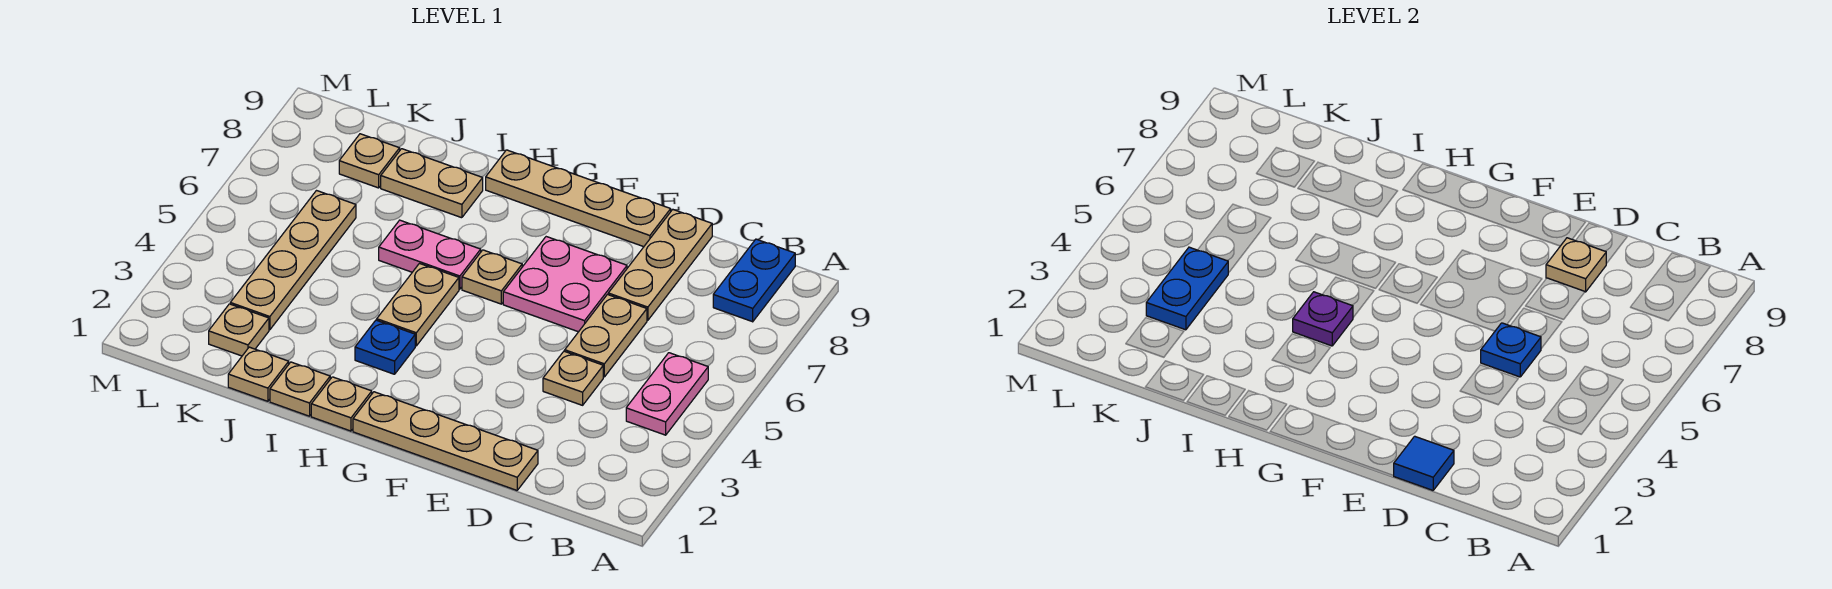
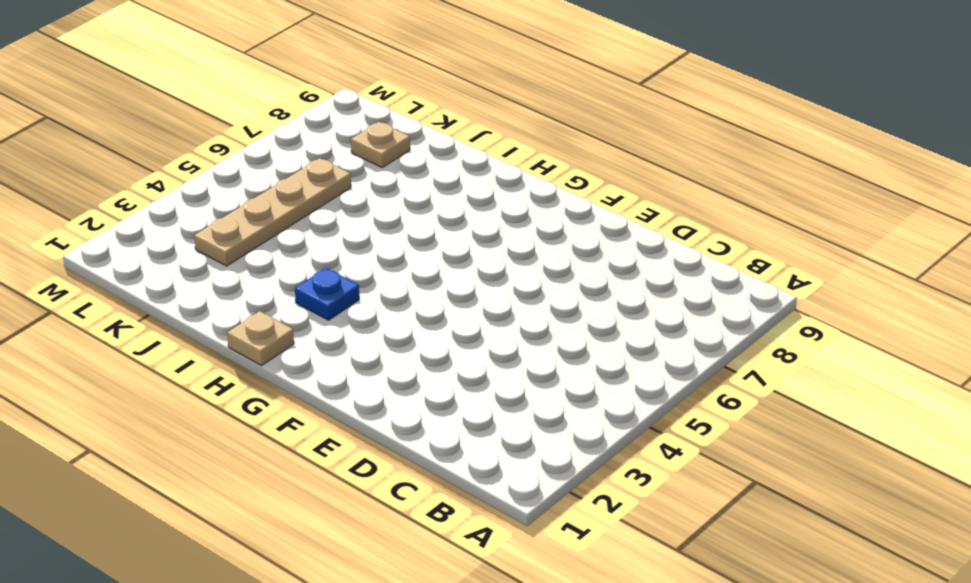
none -> pink plate B4:B5 level 1
none -> blue plate B8:B9 level 1
none -> tan plate D1:G1 level 1

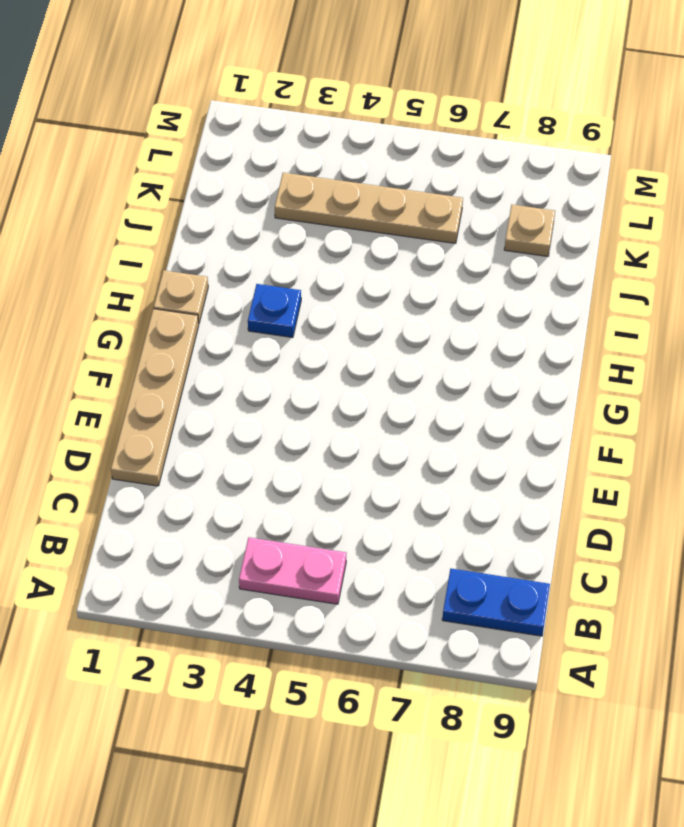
none -> tan plate D4 level 1
none -> tan plate D5:D6 level 1
none -> tan plate D7:D9 level 1

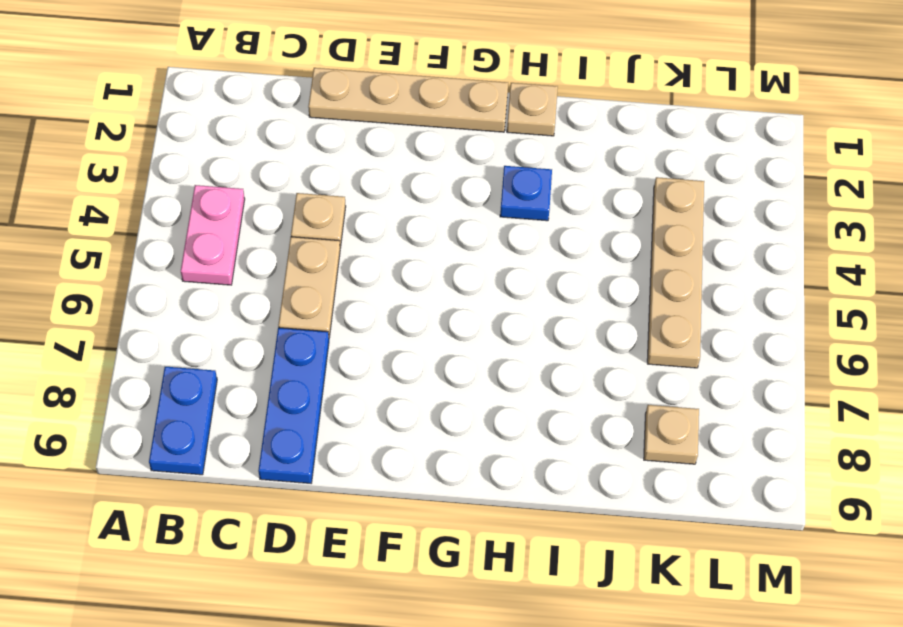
blue plate D7:D9 level 1 -> tan plate D7:D9 level 1
none -> pink plate E6:F7 level 1
none -> tan plate E9:H9 level 1
none -> tan plate G6 level 1

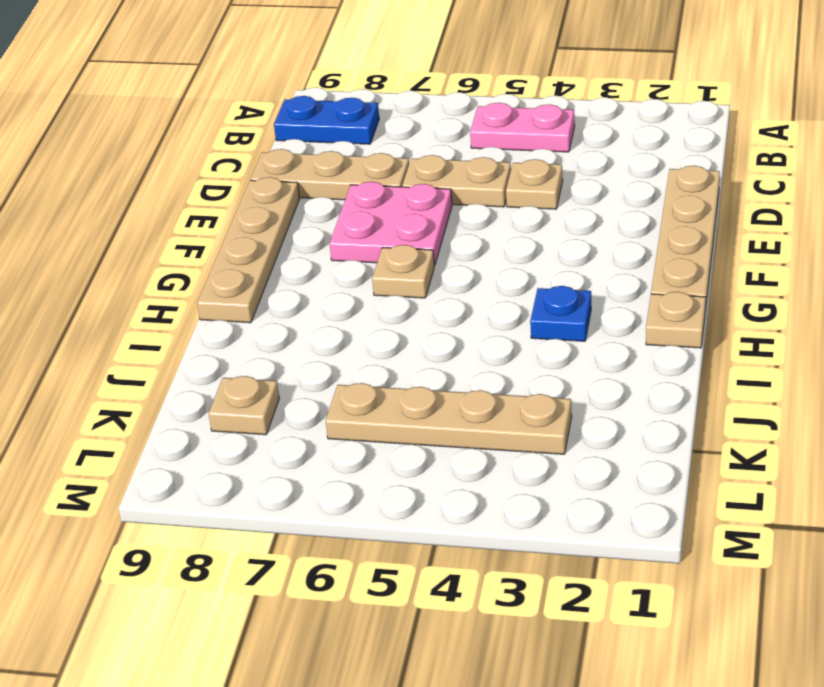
none -> tan plate H4:H5 level 1
none -> pink plate H6:I6 level 1
none -> tan plate I1 level 1

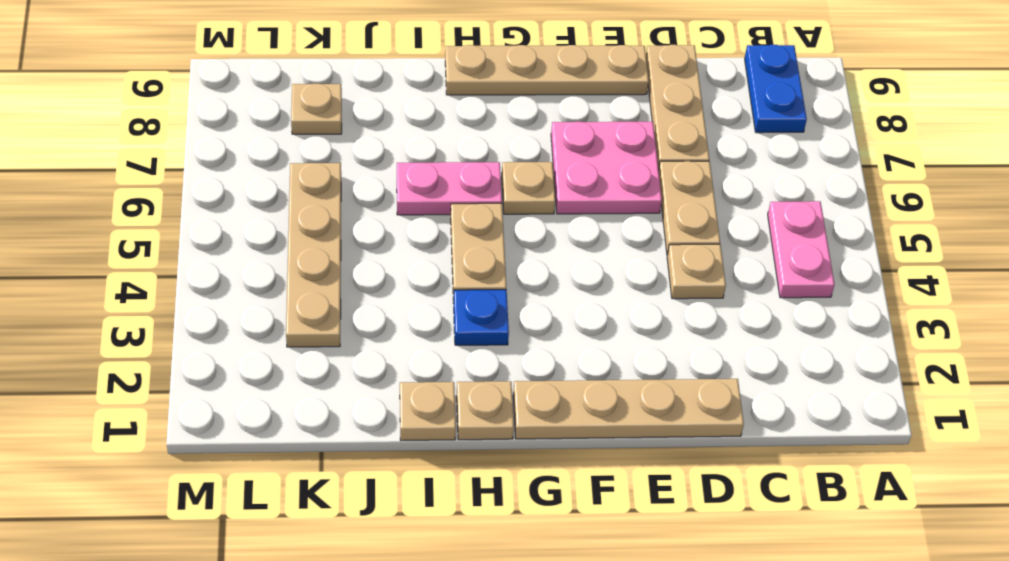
none -> tan plate I8:J8 level 1
none -> tan plate J1 level 1
none -> tan plate K2 level 1

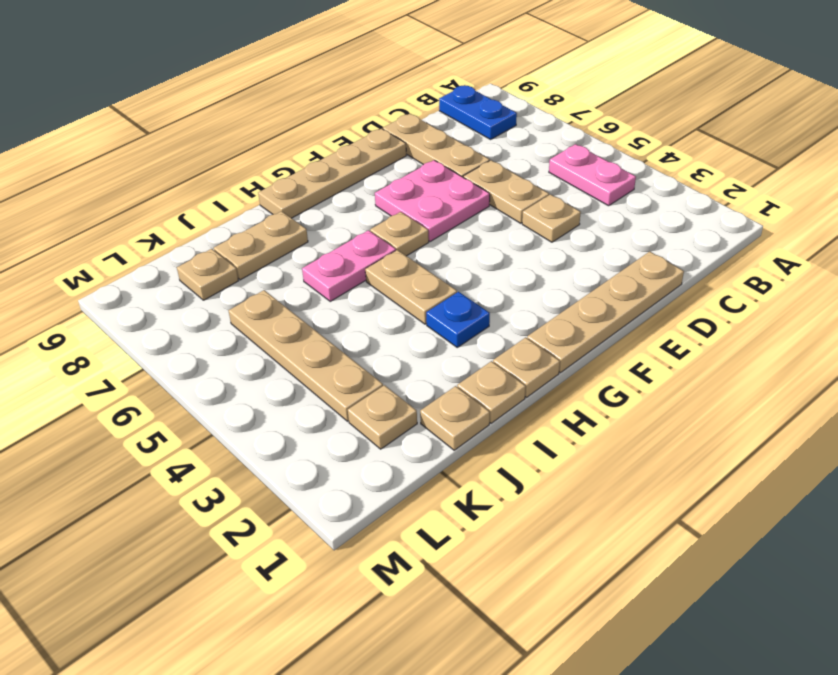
none -> blue tile D1 level 2
none -> blue plate D5 level 2
none -> tan plate D8 level 2

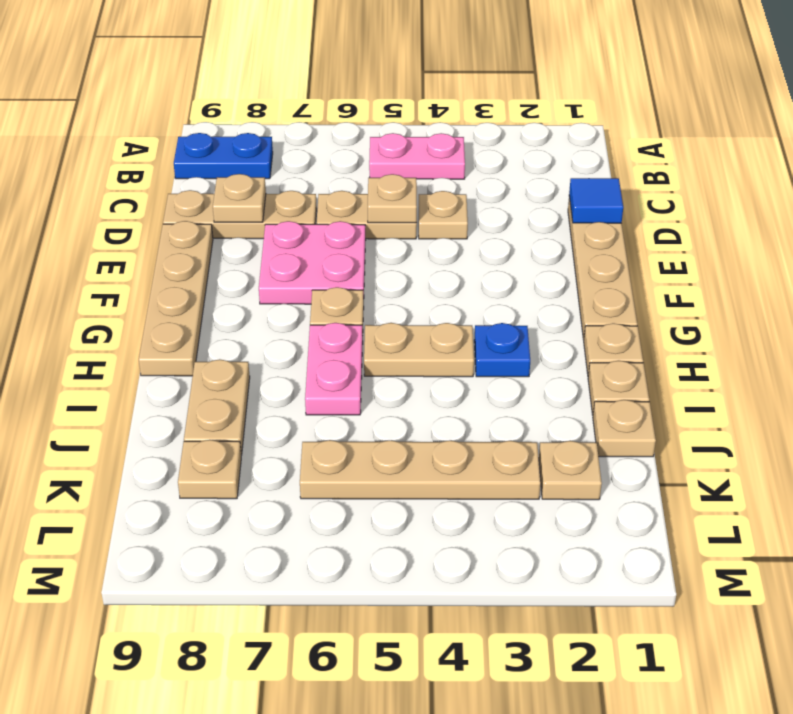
tan plate D5 level 2 -> blue plate D5 level 2
none -> purple plate H4 level 2
none -> blue plate K3:K4 level 2

